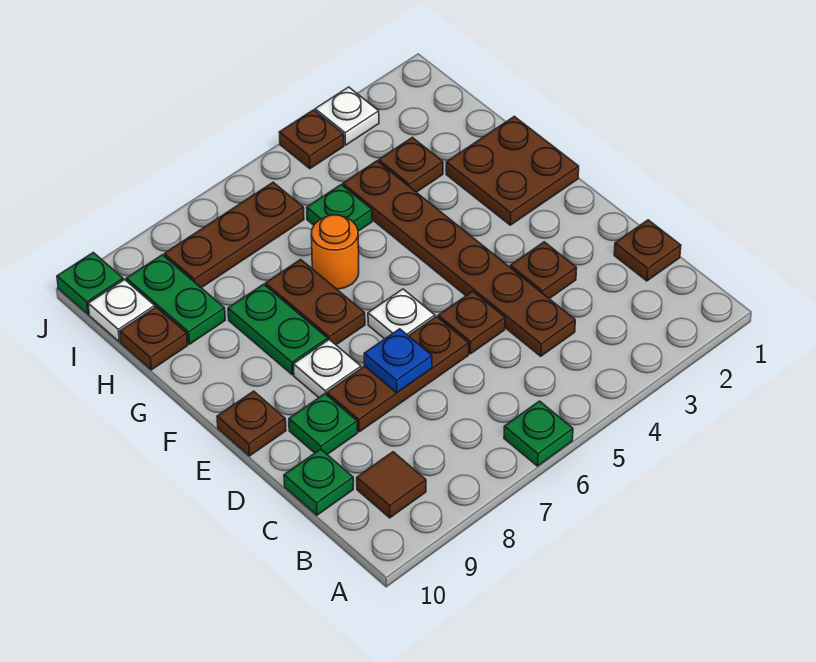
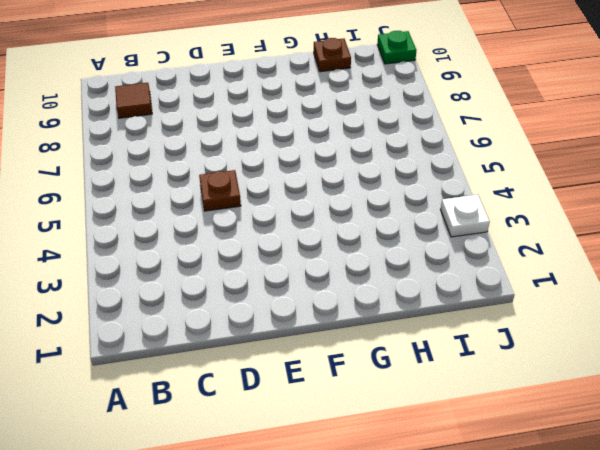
none -> green plate A6 level 1
none -> brown plate C1 level 1
none -> brown plate C4:H4 level 1

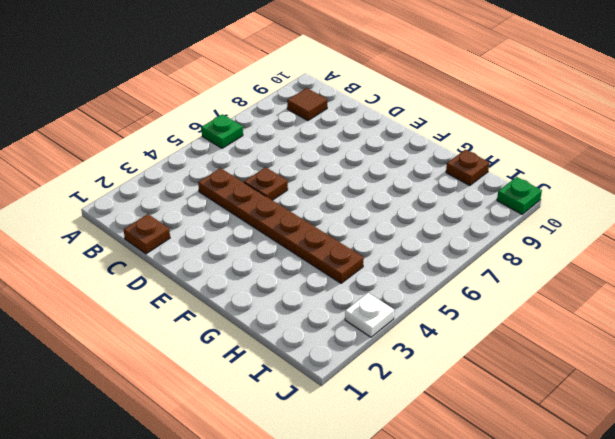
none -> green plate C10 level 1
none -> brown plate D3 level 1
none -> brown plate D6:D8 level 1

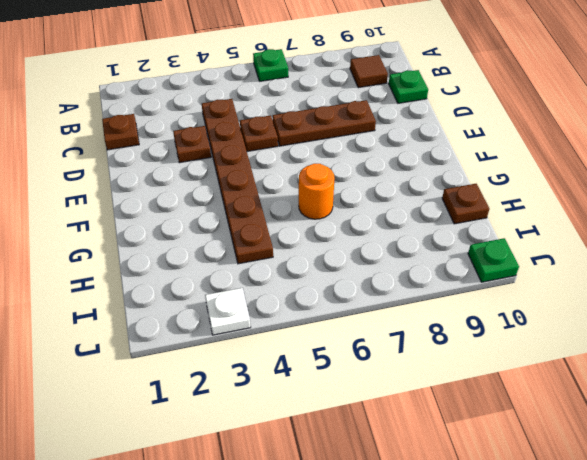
none -> green plate D9 level 1
none -> white plate E6 level 1
none -> white plate E8 level 1

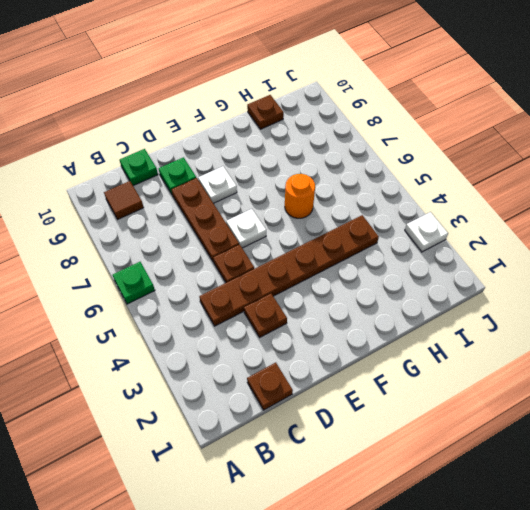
none -> brown plate E10 level 1
none -> brown plate F1:G2 level 1
none -> brown plate F7:G7 level 1

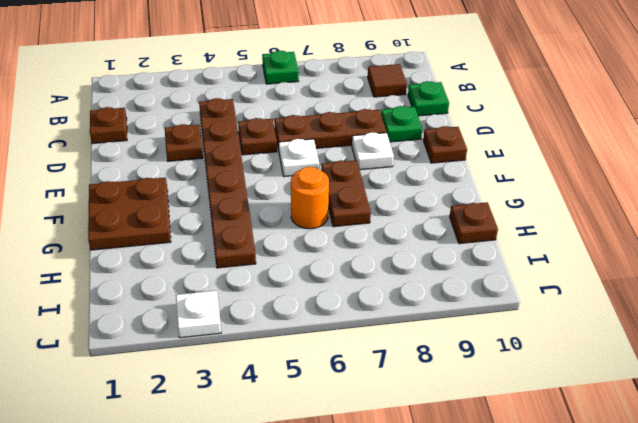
none -> green plate F8:G8 level 1
none -> brown plate H3 level 1
none -> green plate H5 level 1

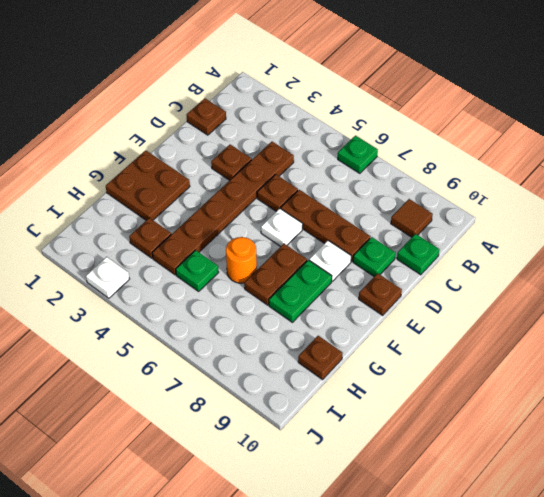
none -> green plate H9:I9 level 1
none -> brown plate I6:I8 level 1
none -> white plate I10 level 1

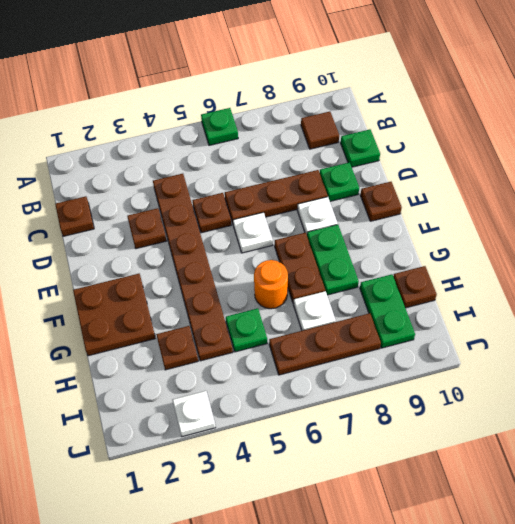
white plate H7 level 1 -> white plate I10 level 1
none -> brown plate J4 level 1
none -> green plate J10 level 1
none -> blue plate D7 level 2

